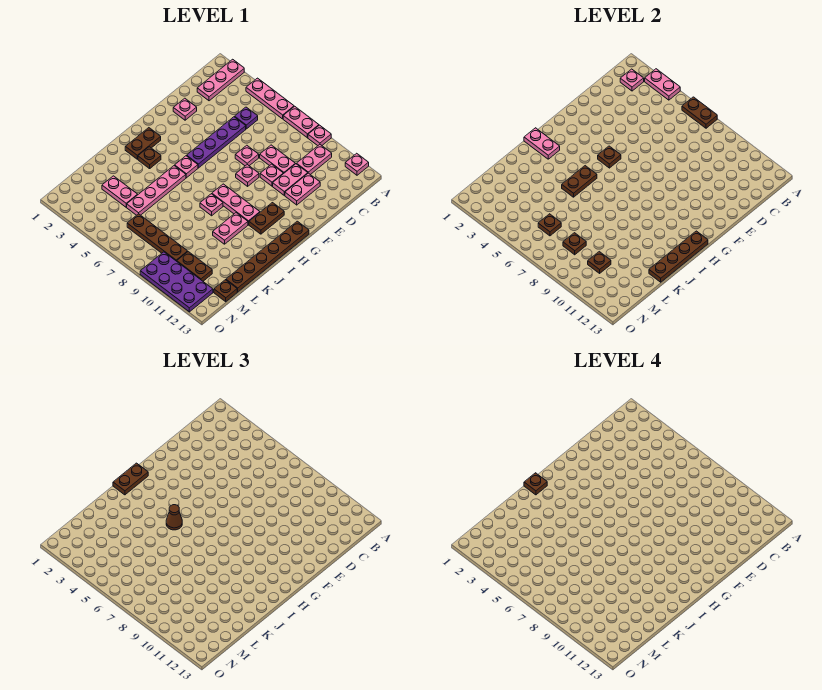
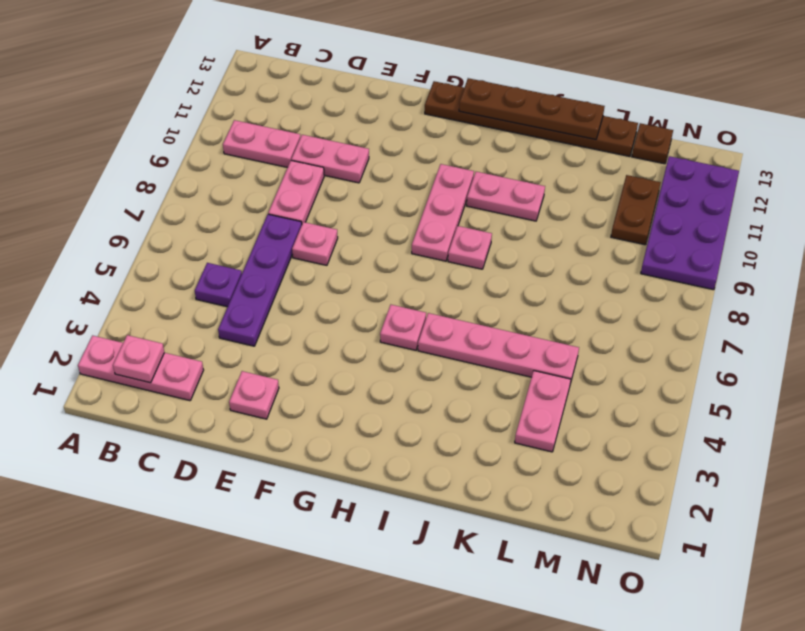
purple plate D4:D7 level 1 -> purple plate D5:G5 level 1
none -> pink plate A4:A6 level 1
none -> pink plate A7:A8 level 1
none -> pink plate A9 level 1
none -> pink plate A12 level 1

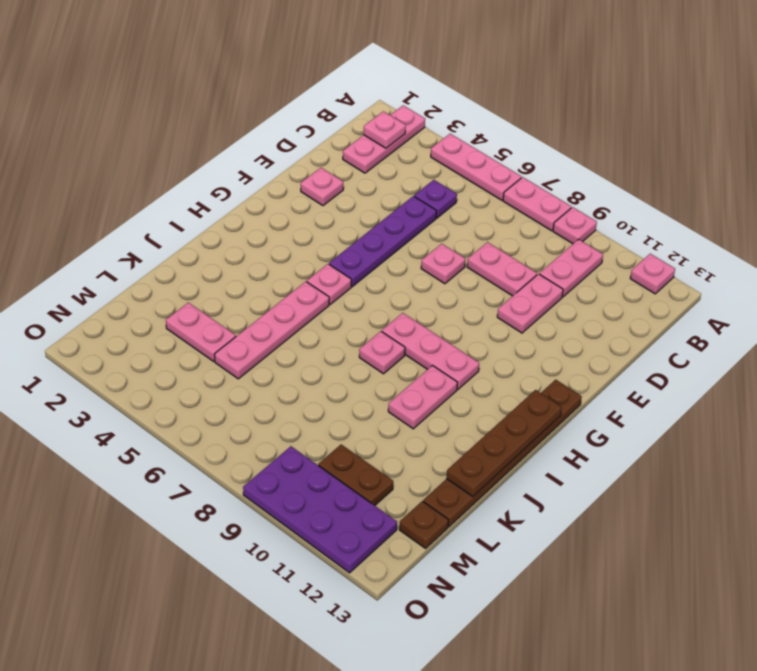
none -> pink plate D11:E11 level 1
none -> pink plate E9 level 1
none -> pink plate F8 level 1
none -> brown plate G11:H11 level 1

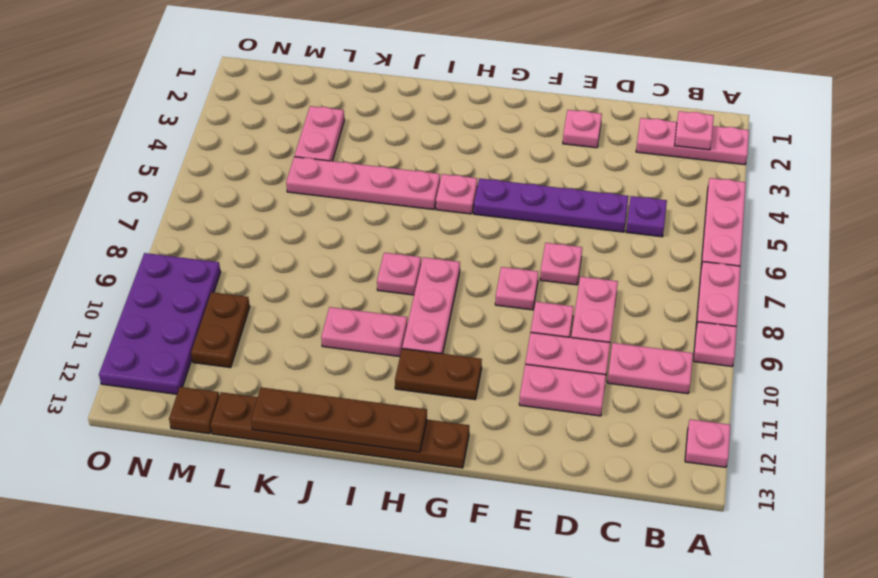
none -> brown plate H2:I2 level 1
none -> brown plate I3 level 1
none -> brown plate M6:M9 level 1
none -> pink plate A3:A4 level 2

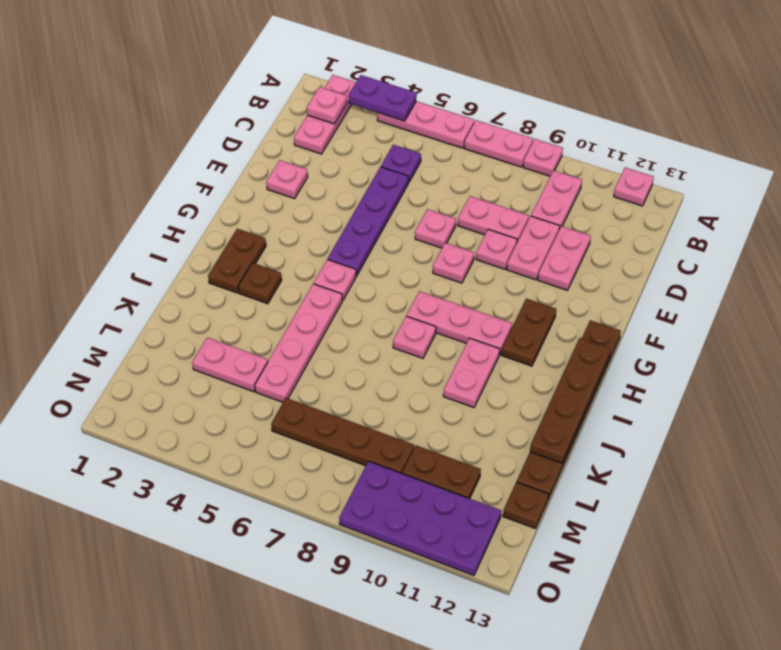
purple plate A3:A4 level 2 -> pink plate A3:A4 level 2
none -> brown plate A6:A7 level 2
none -> brown plate G5 level 2
none -> pink plate I1:I2 level 2
none -> brown plate I5:J5 level 2

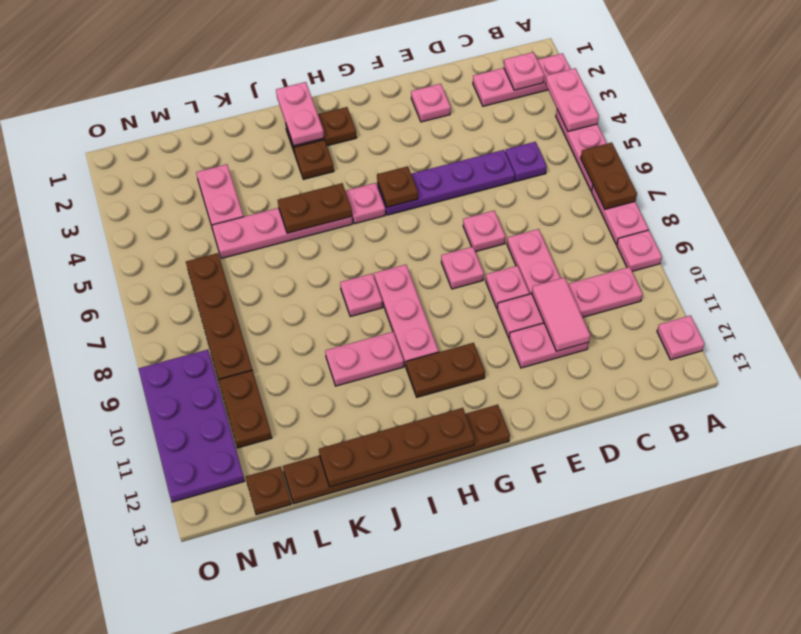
pink tile D10:D11 level 2 -> none
none -> brown plate M6 level 2
none -> brown plate M8 level 2
none -> brown plate M10 level 2
none -> brown plate H1:I1 level 3

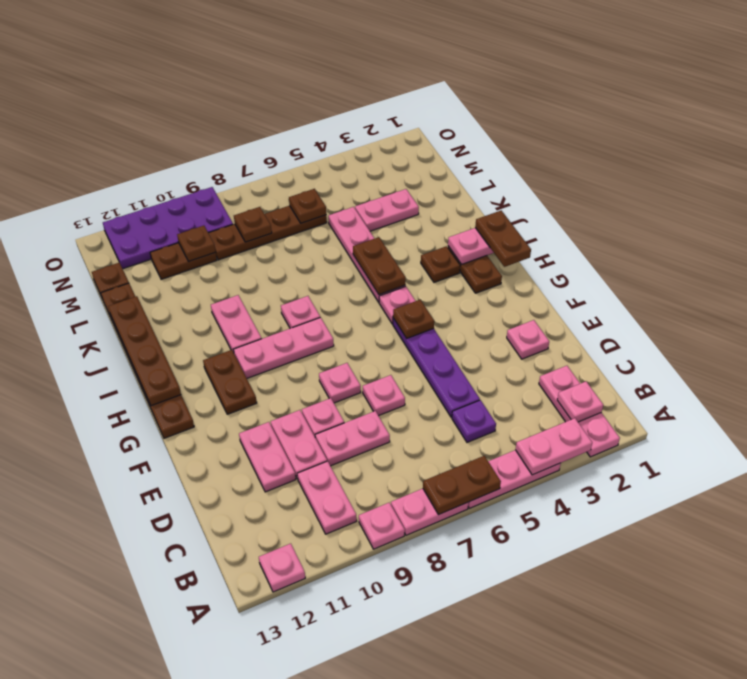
none -> brown cone I5 level 3
none -> brown plate I1 level 4

